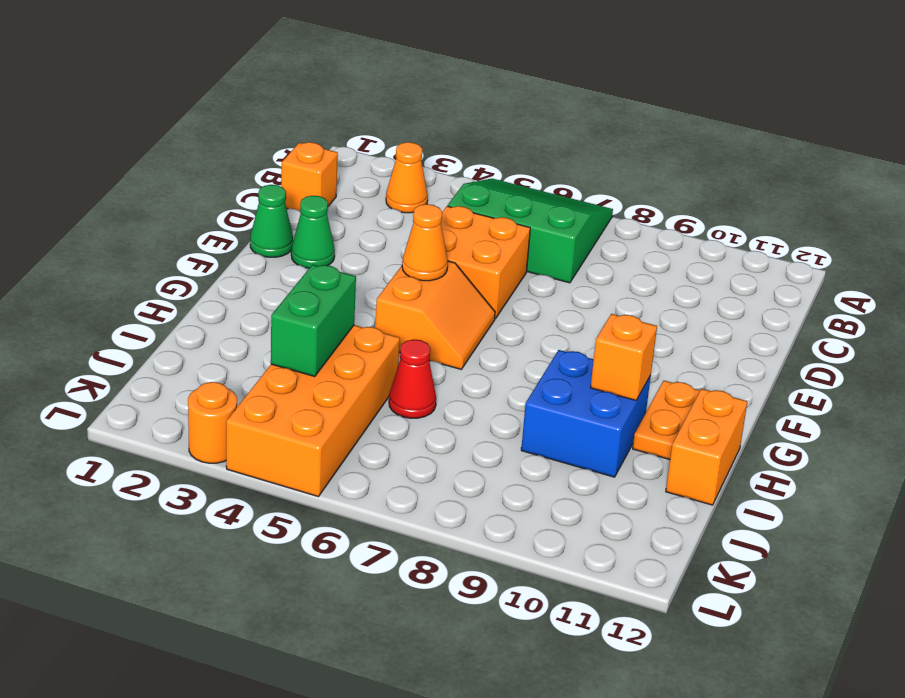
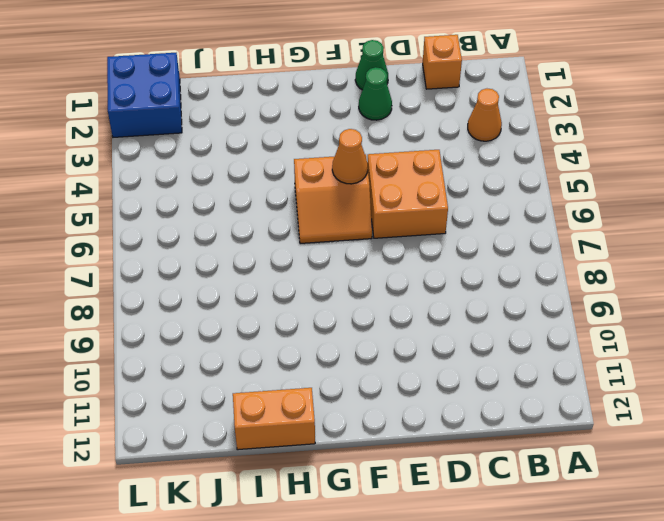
blue brick K1:L2 level 1 -> blue brick H9:I10 level 1
none -> green slope A5:C7 level 1 top C
none -> orange plate G11:H11 level 1
none -> orange brick I4:L5 level 1

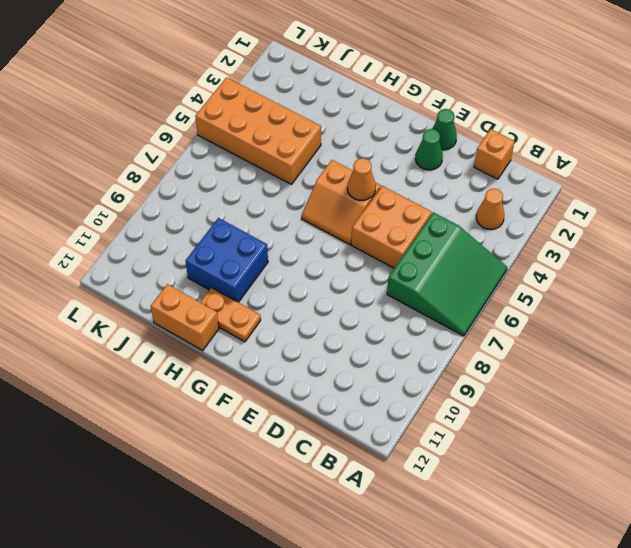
none -> red cone I6 level 1
none -> orange round brick L3 level 1
none -> orange brick H10 level 2

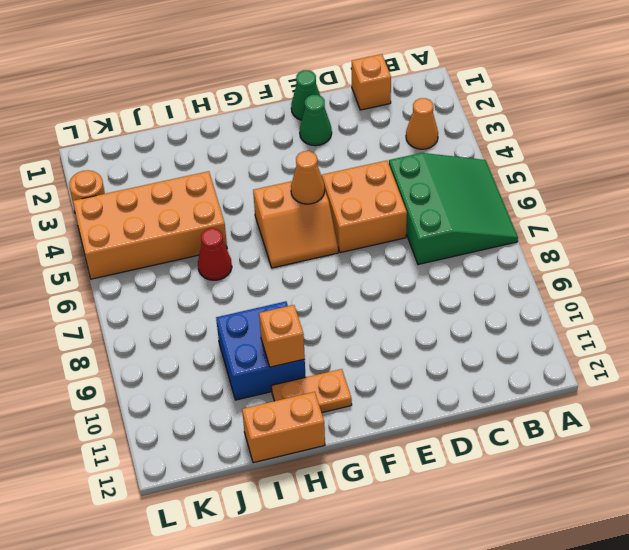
none -> green brick I4:J4 level 2

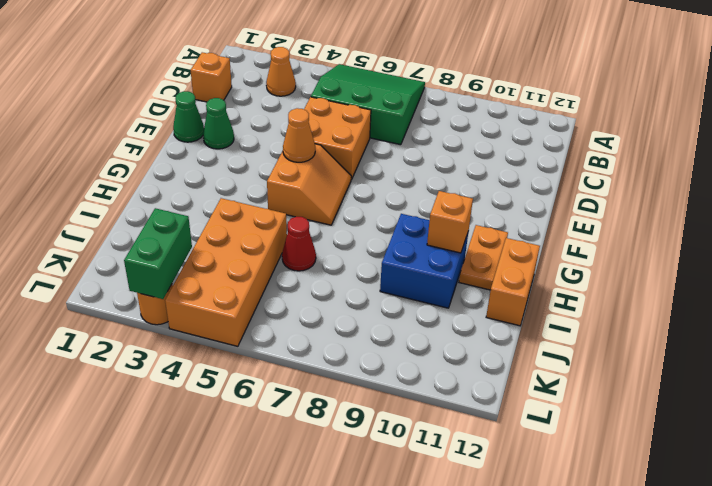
green brick K3:L3 level 2 -> green brick I4:J4 level 2

